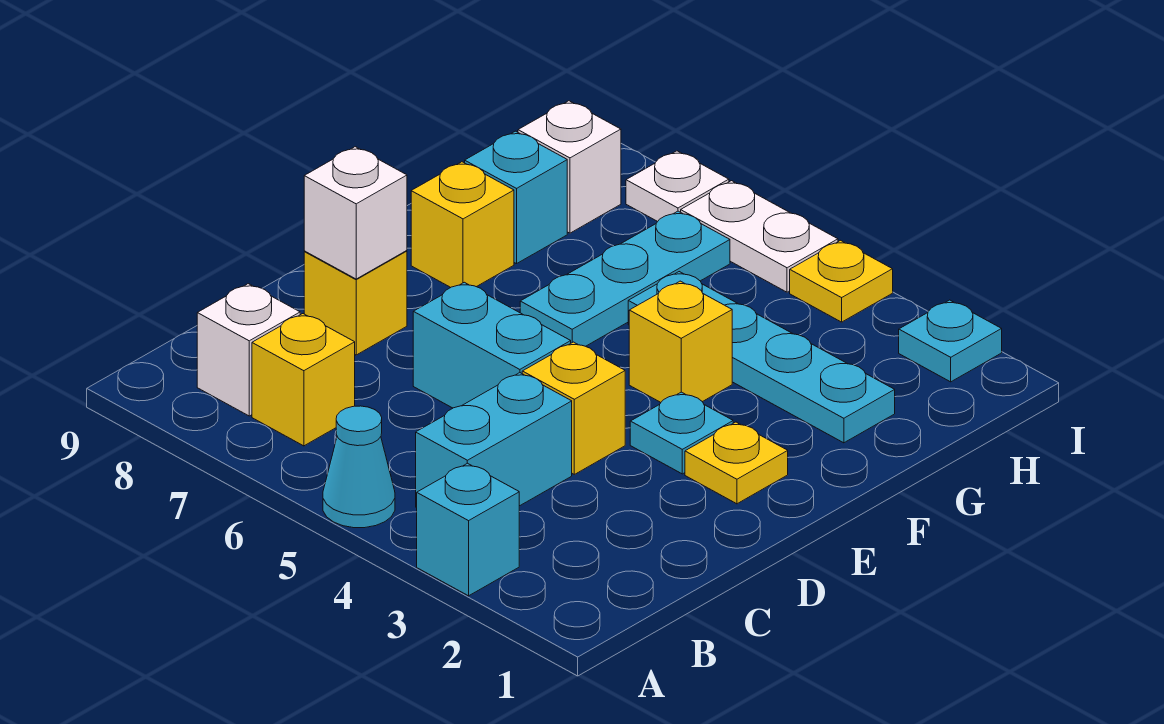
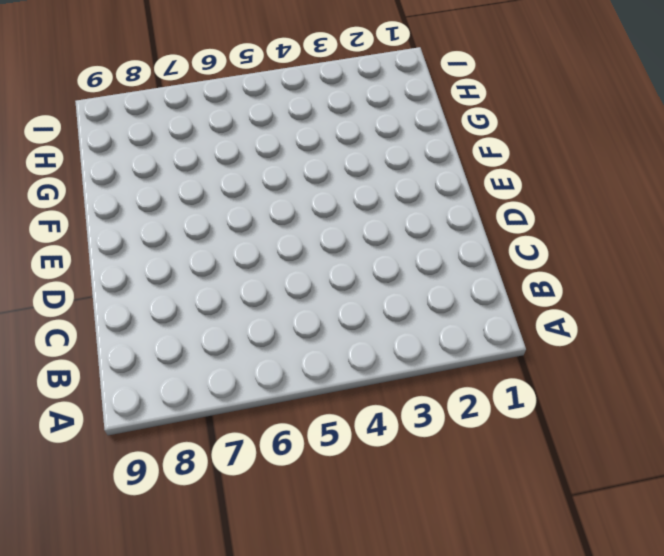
none -> cyan brick A3 level 1
none -> cyan cone A5 level 1
none -> cyan brick B4:C4 level 1

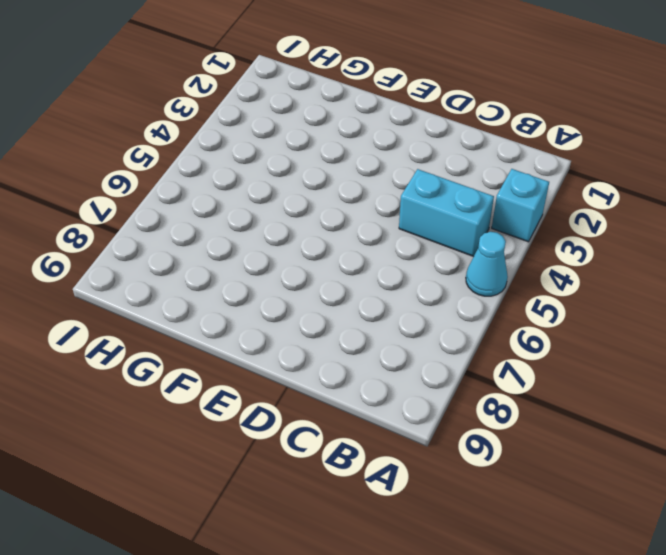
none -> yellow brick B7 level 1
none -> white brick B8 level 1
none -> yellow brick D4 level 1

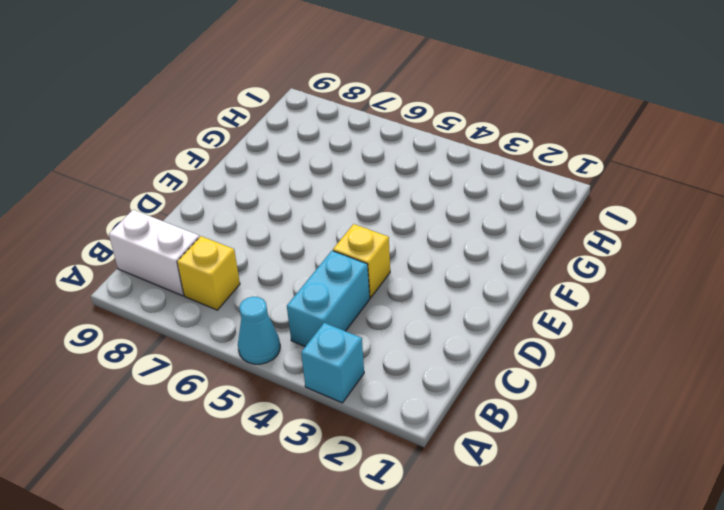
white brick B8:B9 level 1 -> white brick B8 level 1
none -> cyan brick D5:D6 level 1
none -> yellow brick D8 level 1
none -> yellow plate E2 level 1

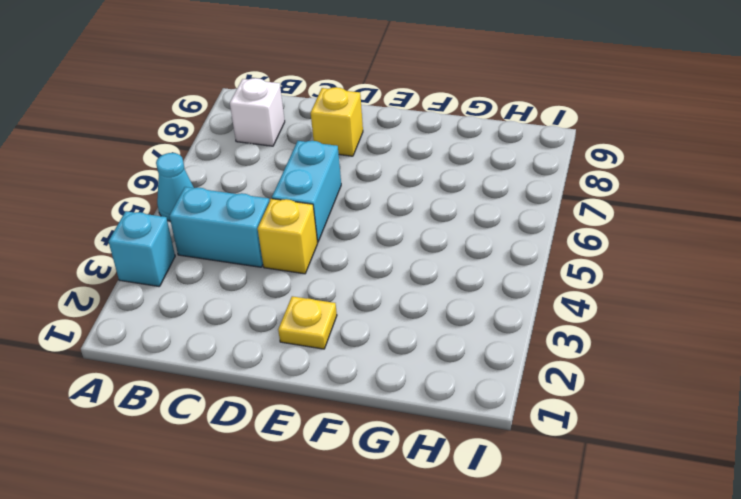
none -> yellow brick B7 level 1
none -> cyan plate E3 level 1
none -> yellow brick F4 level 1

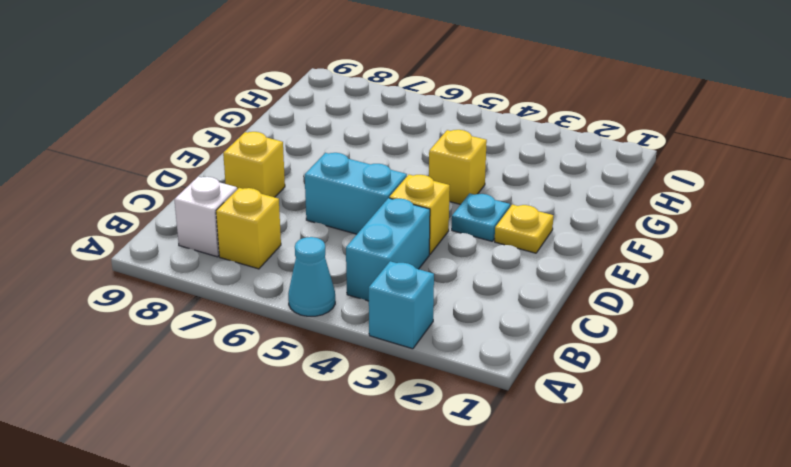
none -> cyan plate F6:H6 level 1
none -> yellow brick F8 level 1
none -> cyan plate G2:G5 level 1

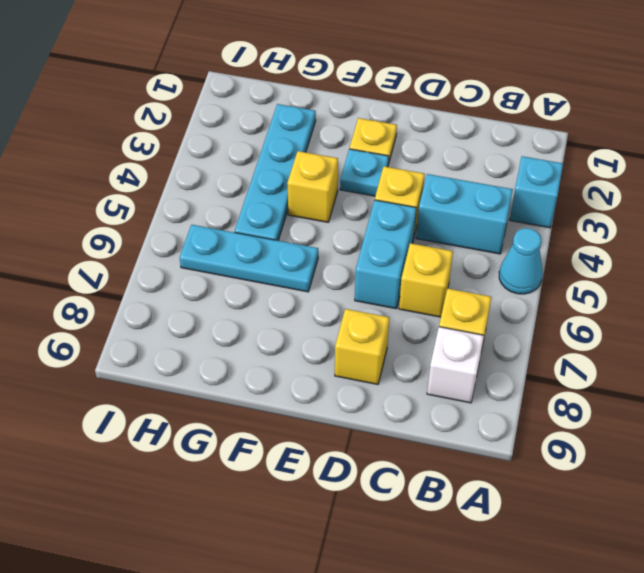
yellow brick C6 level 1 -> yellow brick F8 level 1
none -> cyan brick G8 level 1
none -> white brick H8 level 1
none -> cyan plate I2 level 1

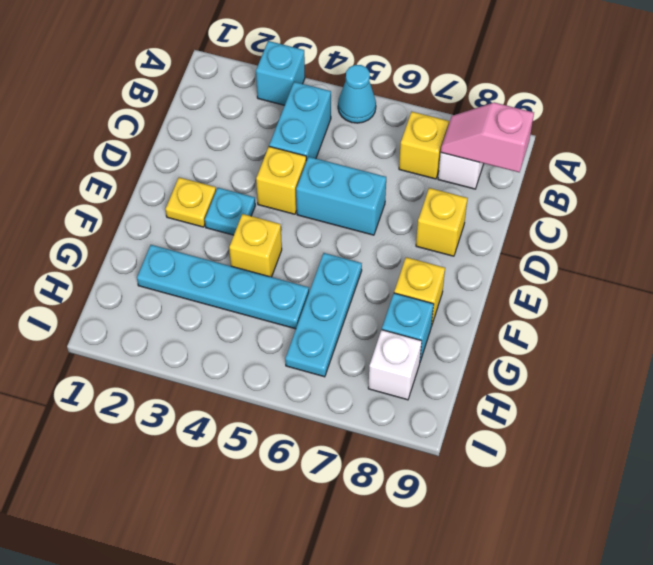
pink slope B8:B9 level 2 top 9 -> none
none -> cyan plate I2 level 1
none -> yellow plate I4 level 1
none -> white plate I5:I6 level 1

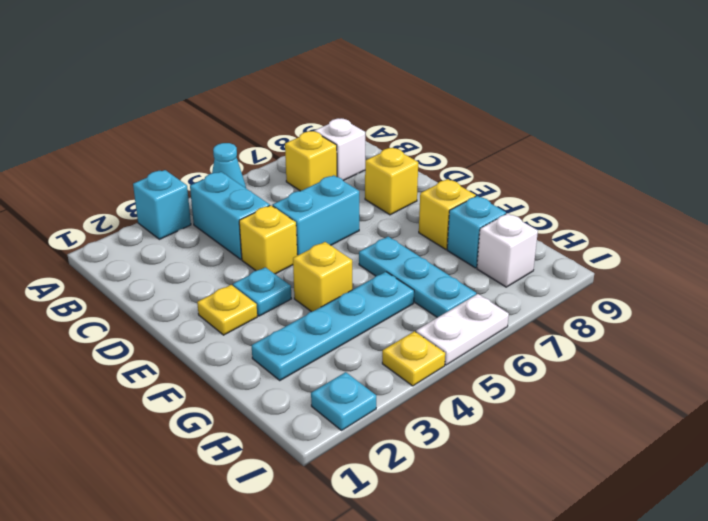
none -> white plate I7 level 1
none -> white brick D8 level 2

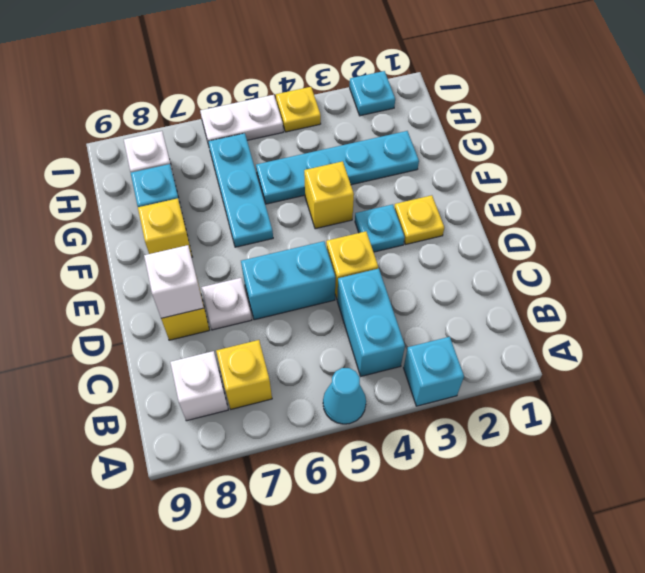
white plate D7 level 1 -> white plate I7 level 1

